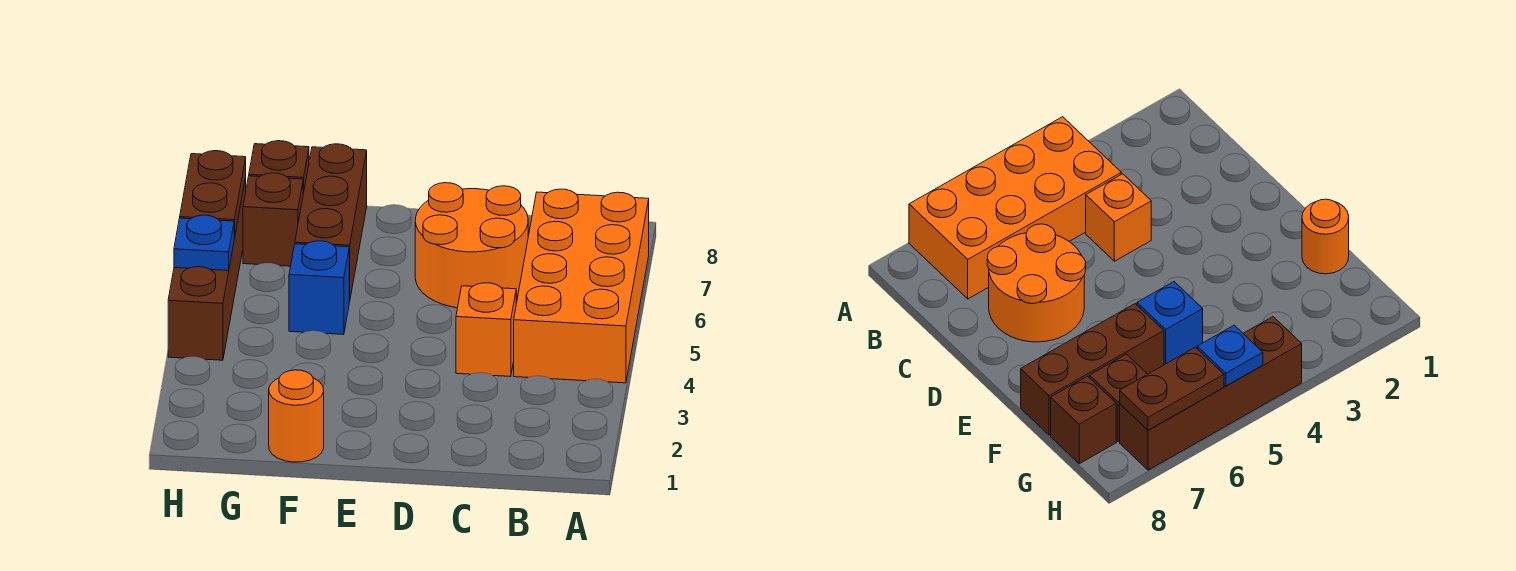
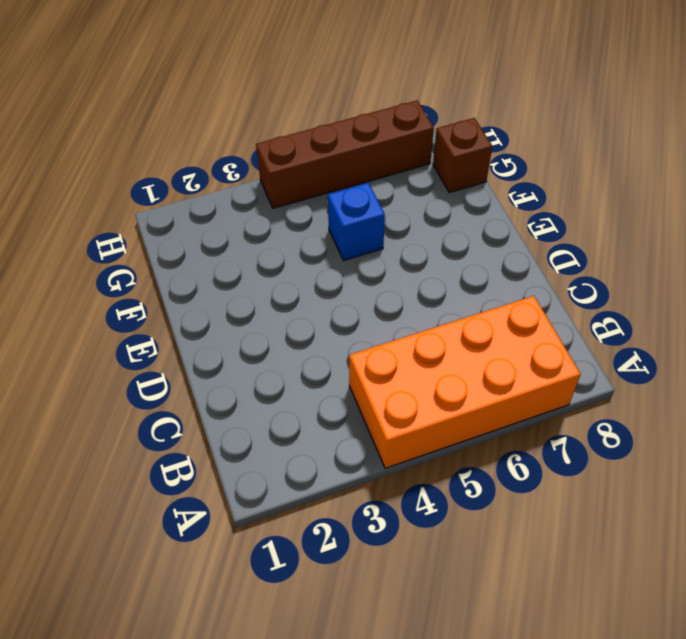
none -> orange brick C4 level 1
none -> orange round brick C6:D7 level 1

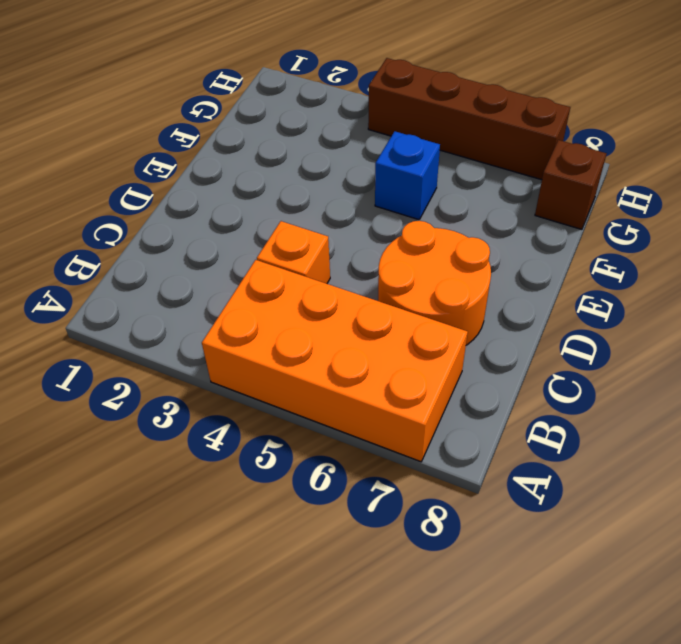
none -> orange round brick F1 level 1
none -> brown brick F6:F8 level 1

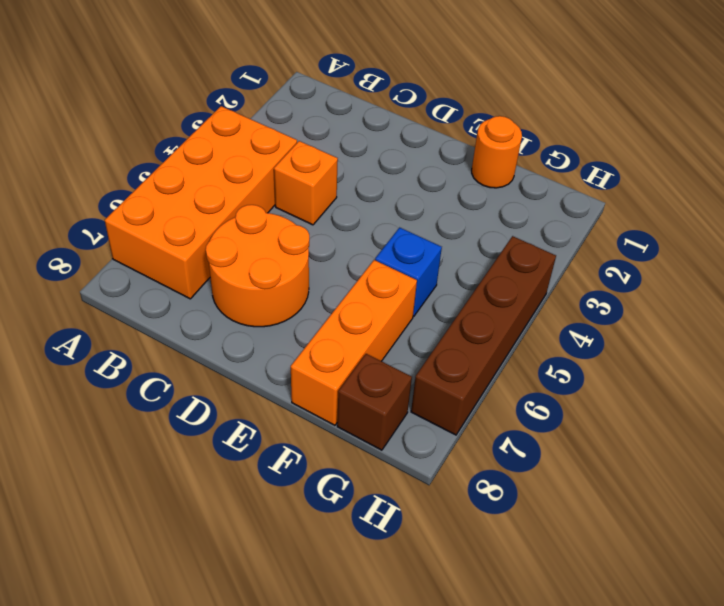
orange brick F6:F8 level 1 -> brown brick F6:F8 level 1
none -> brown brick G7 level 1
none -> blue plate H5 level 2

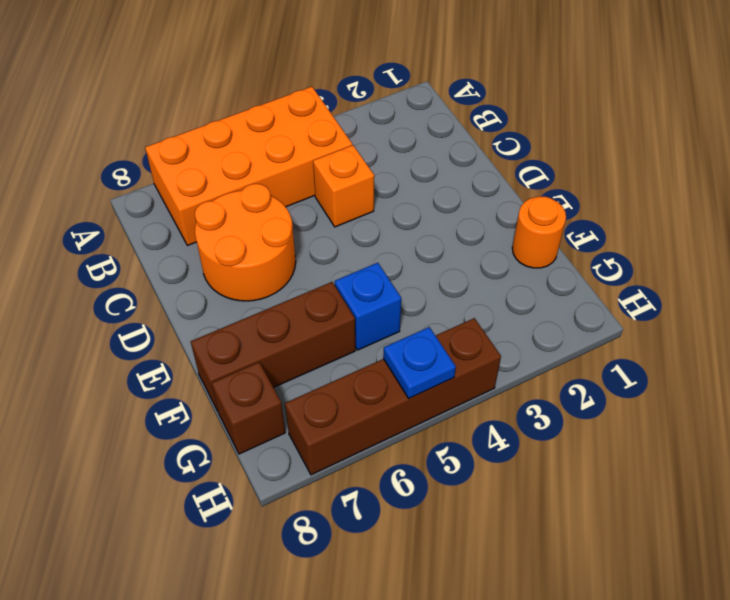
none -> brown brick G7 level 1
none -> brown plate H6:H7 level 2

